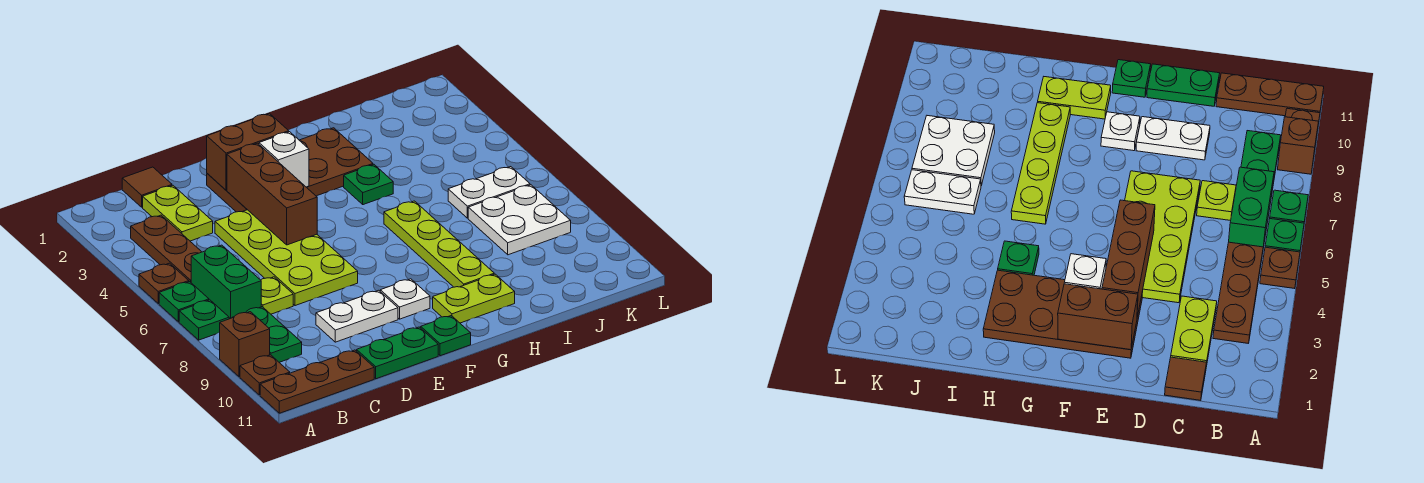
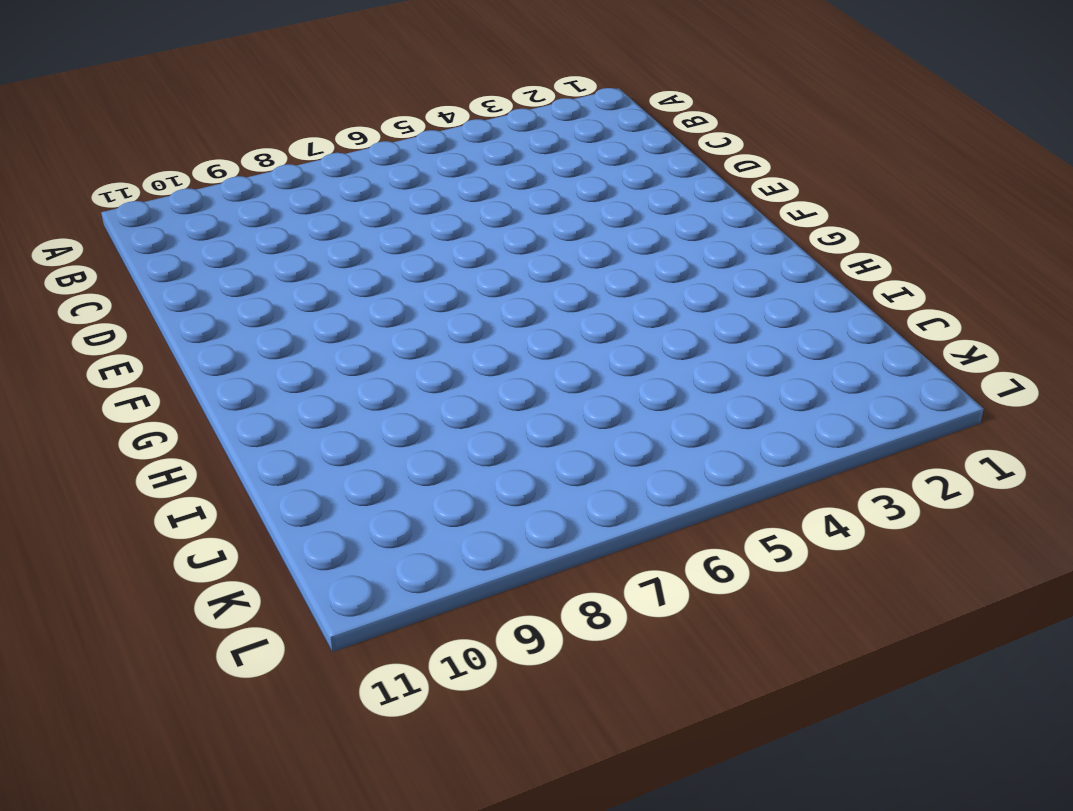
none -> brown plate A5 level 1
none -> green plate A6 level 1
none -> green plate A7 level 1

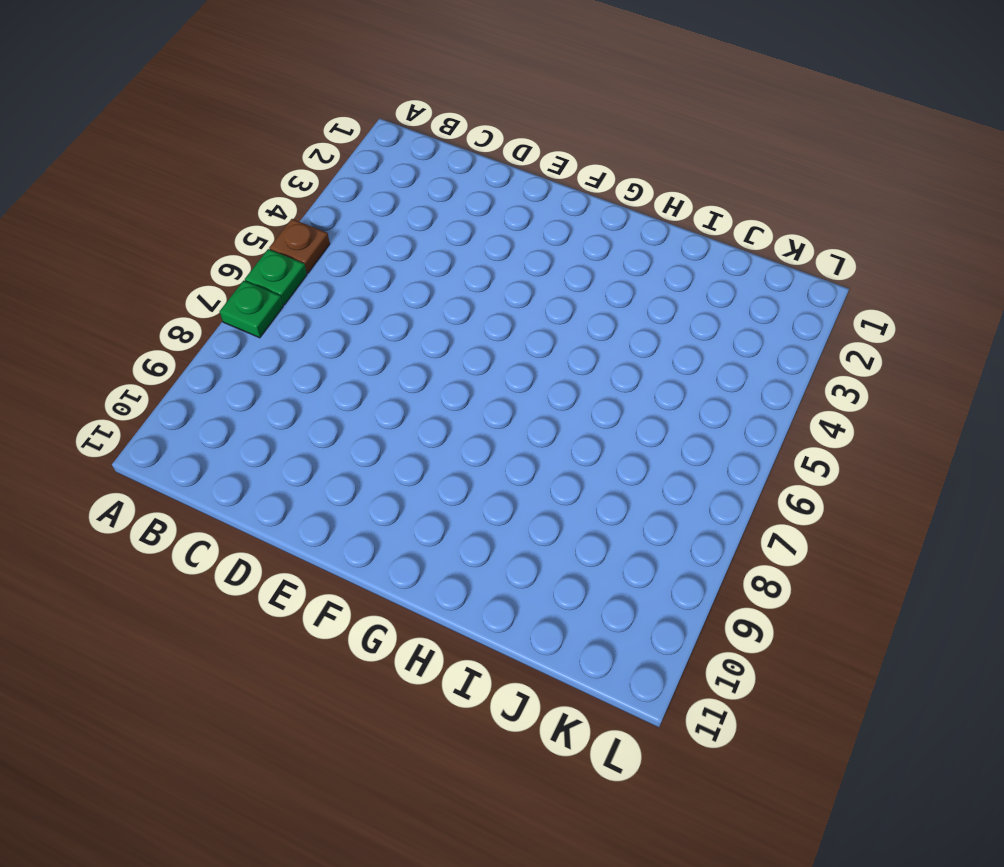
none -> brown brick A9 level 1
none -> brown plate A10 level 1
none -> brown plate A11:C11 level 1

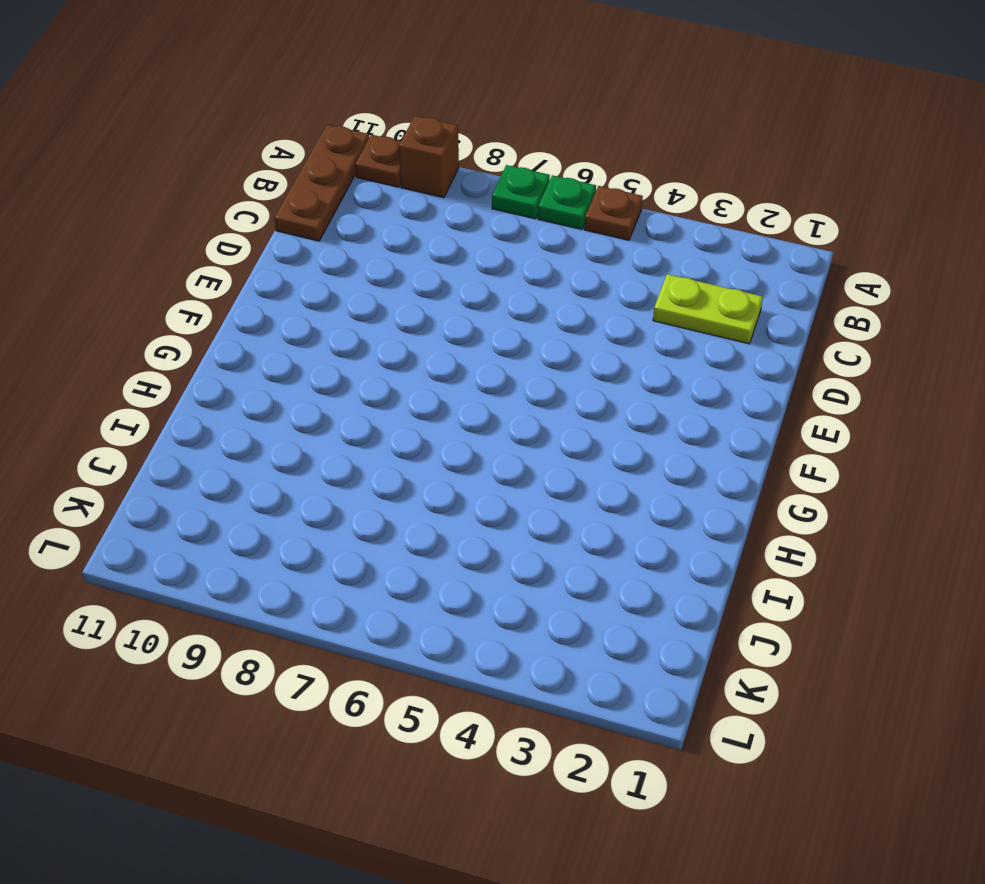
none -> brown plate B3:B5 level 1
none -> green brick B6:B7 level 1
none -> green plate B8:B9 level 1

